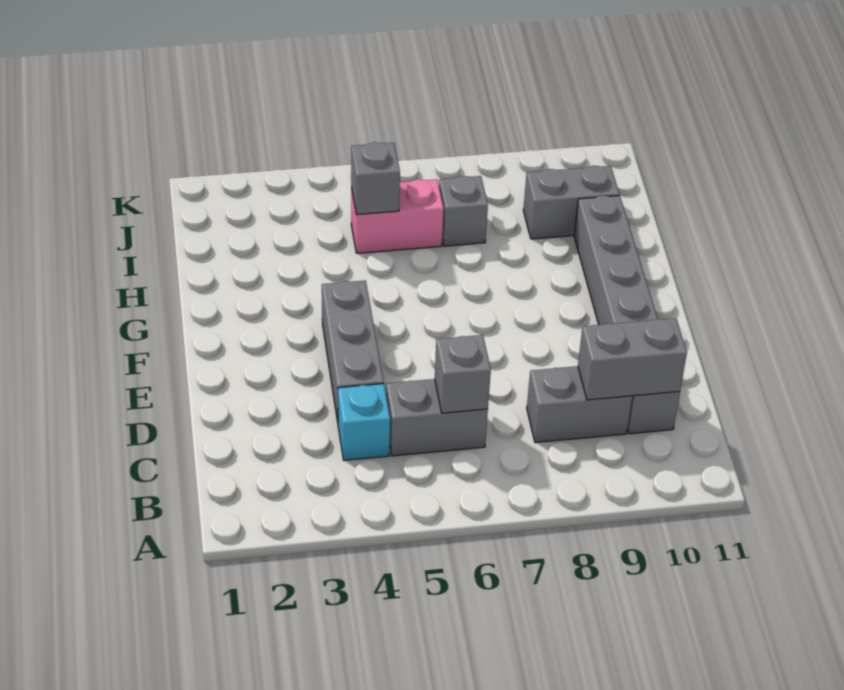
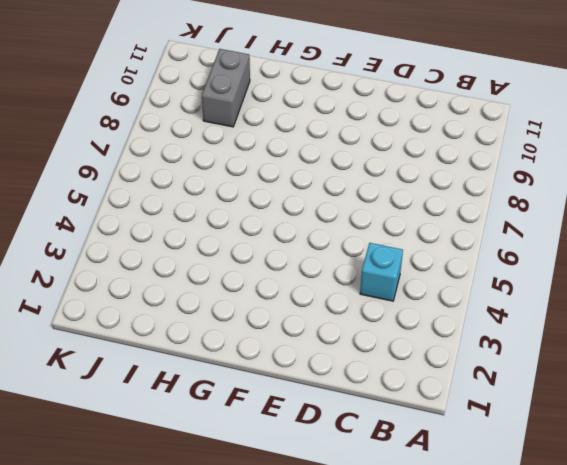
none -> grey brick C5:C6 level 1
none -> grey brick C8:C9 level 1

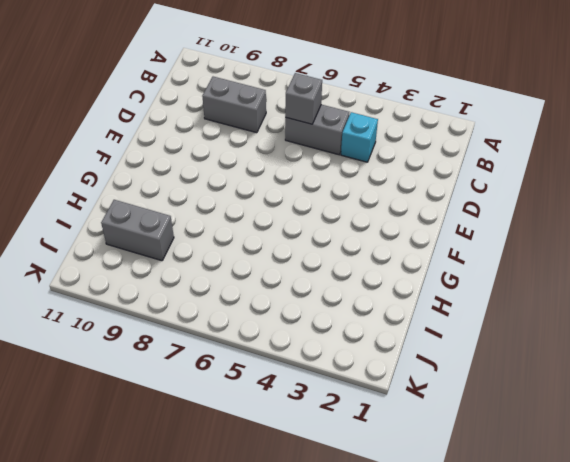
none -> grey brick C10:H10 level 1
none -> grey brick D4:F4 level 1

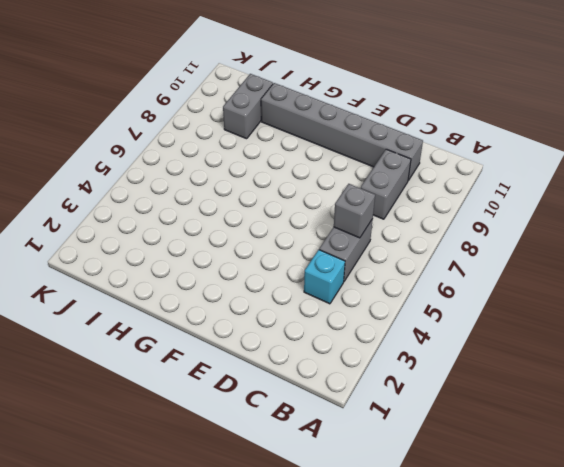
none -> grey brick D4:F4 level 1
none -> pink brick I5:I6 level 1

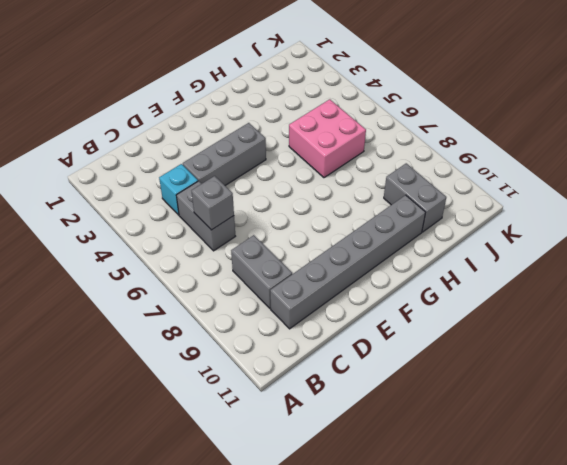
pink brick H5:I6 level 1 -> pink brick I5:I6 level 1
none -> grey brick I7 level 1
none -> grey brick C9:C10 level 2

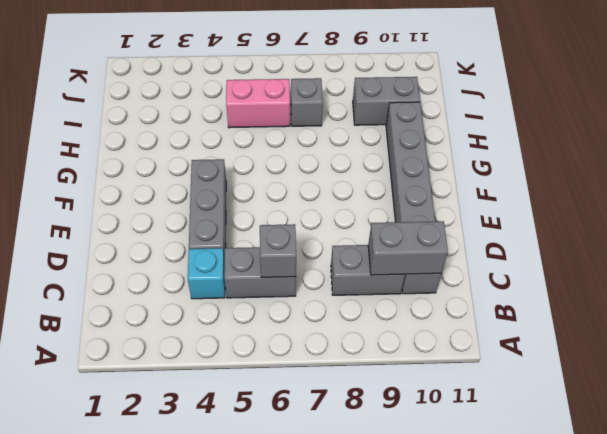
none -> grey brick I5 level 2

